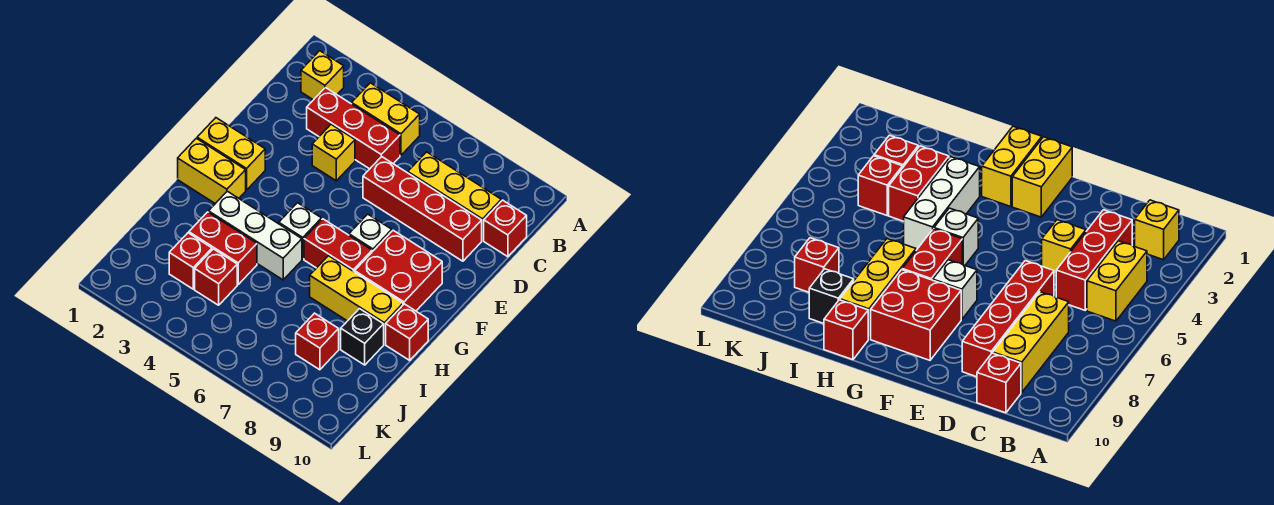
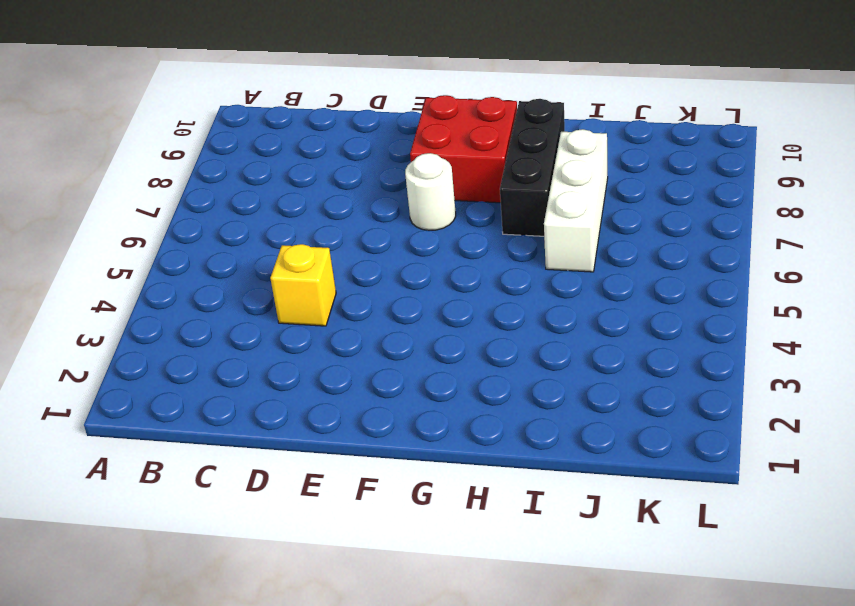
white round brick F7 level 1 -> white brick F7 level 1
black brick H7:H9 level 1 -> yellow brick H7:H9 level 1
white brick I6:I8 level 1 -> white brick H3:H5 level 1
none -> yellow brick B2 level 1
none -> yellow brick B4:B5 level 1
none -> red brick C3:C5 level 1

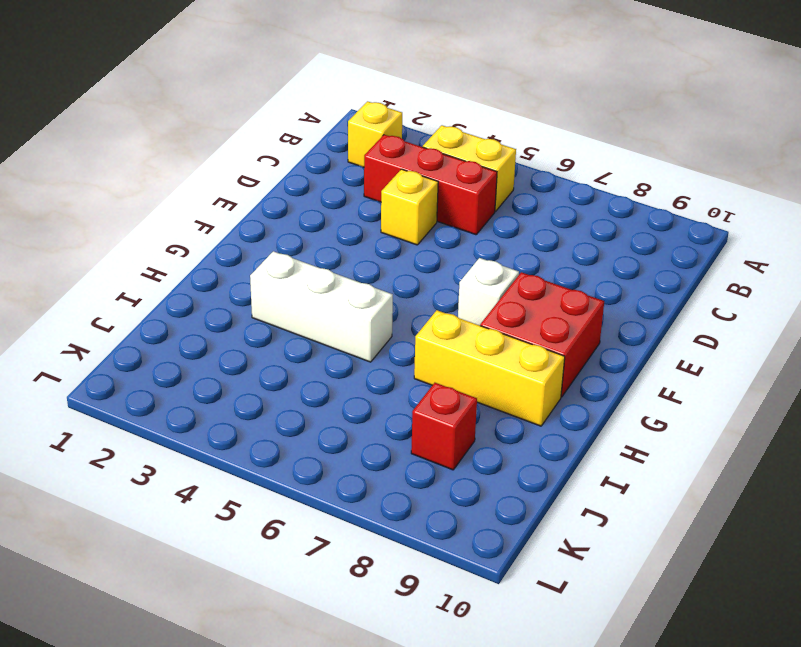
none -> yellow brick C7:C9 level 1
none -> red brick C10 level 1
none -> red brick D6:D9 level 1

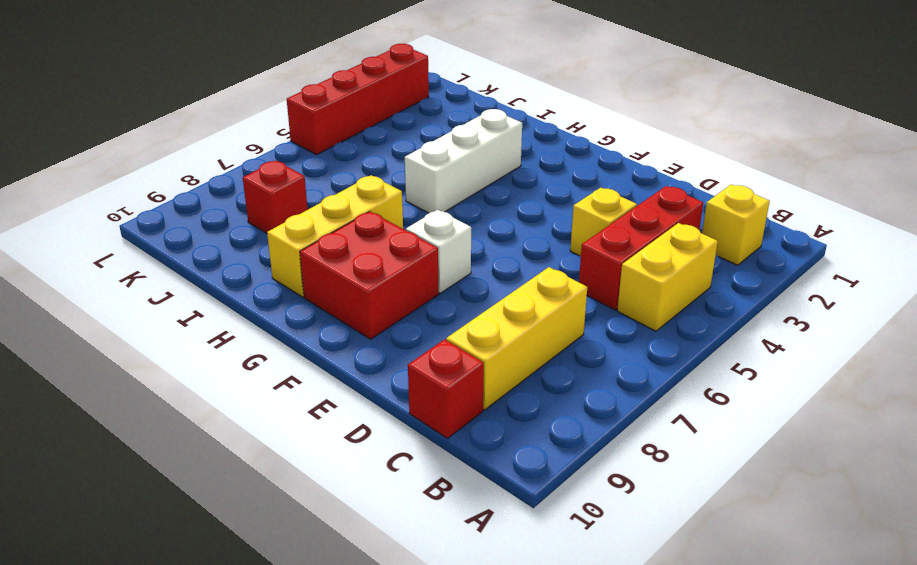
red brick L2:L5 level 1 -> red brick D6:D9 level 1
none -> yellow brick F1:F2 level 1
none -> yellow brick G1:G2 level 1
none -> white brick G5 level 1

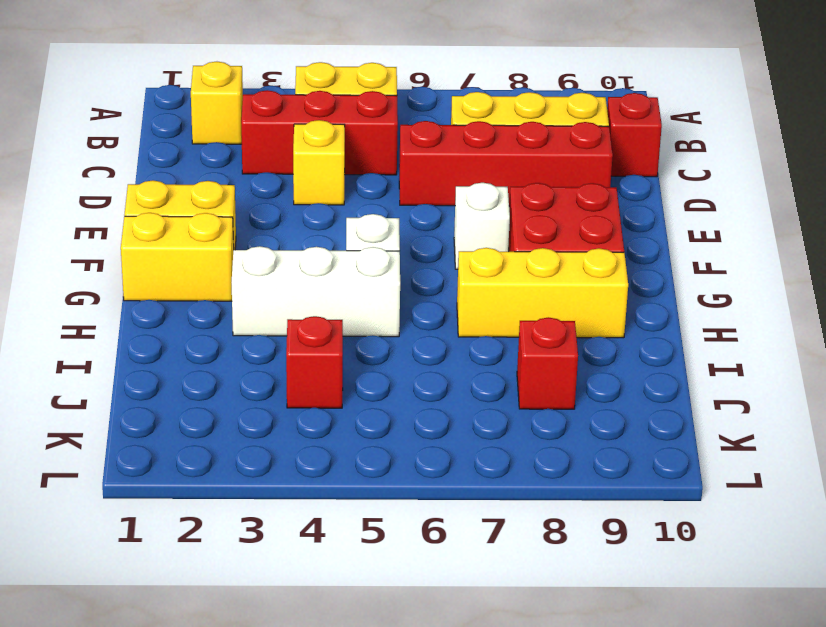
none -> red brick G6:G7 level 1
none -> red brick H10 level 1
none -> red brick I3:I4 level 1

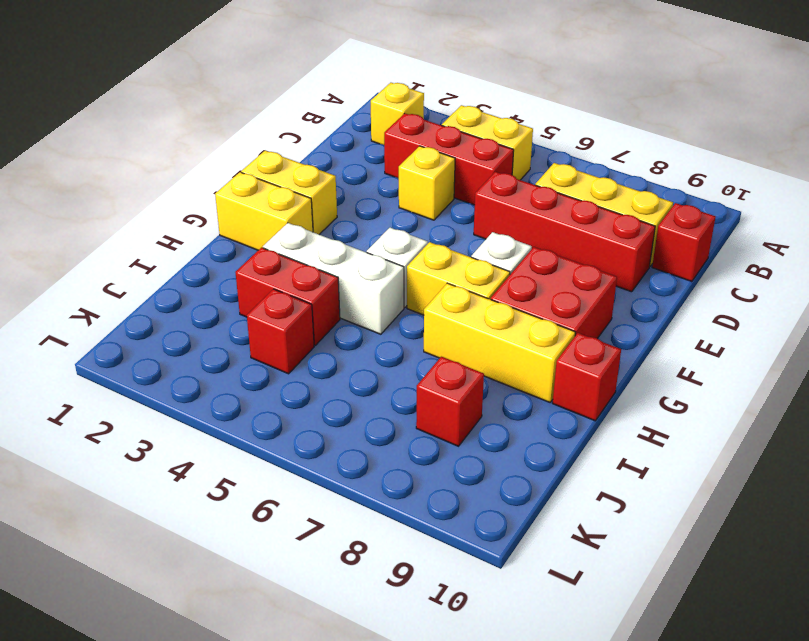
yellow brick G6:G7 level 1 -> red brick G6:G7 level 1
none -> black brick I9 level 1
none -> red brick J3 level 1

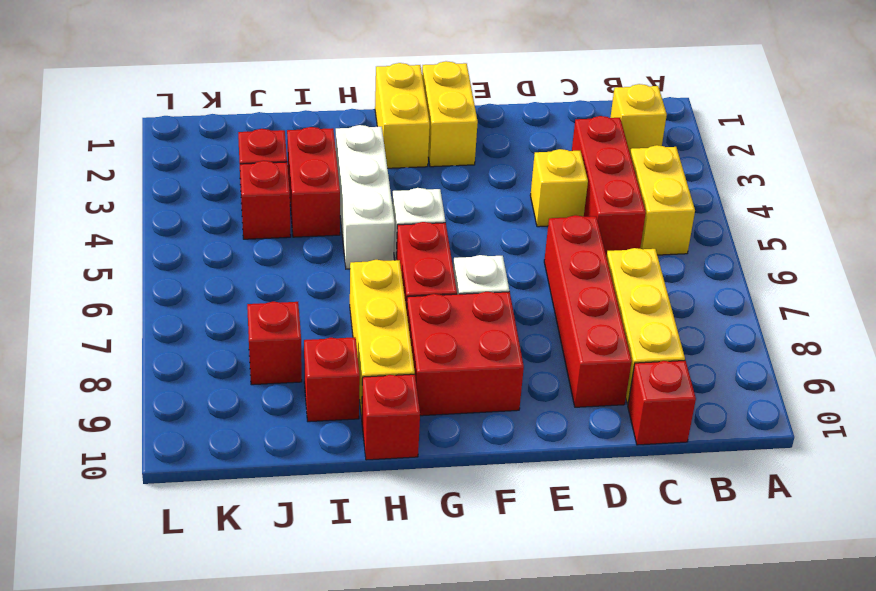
red brick I9 level 1 -> black brick I9 level 1

